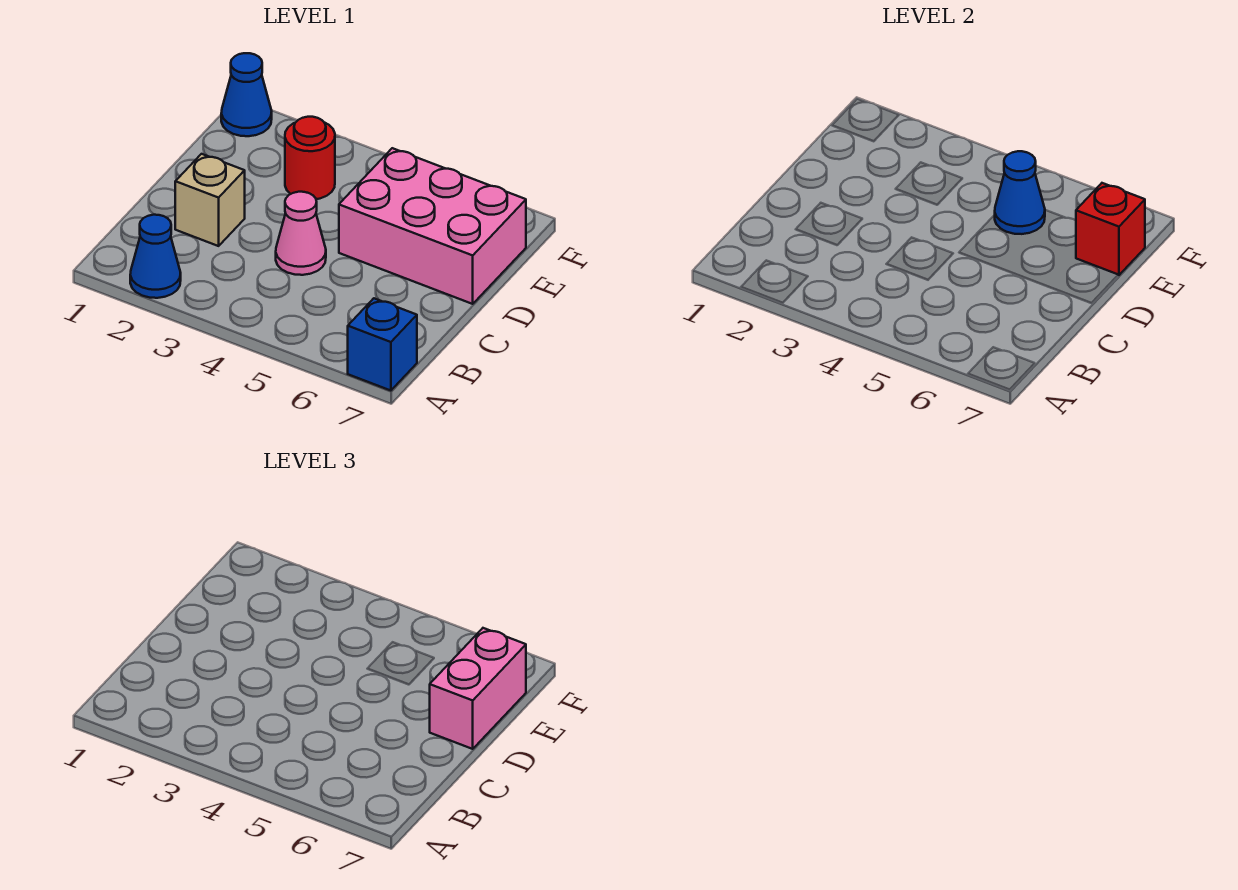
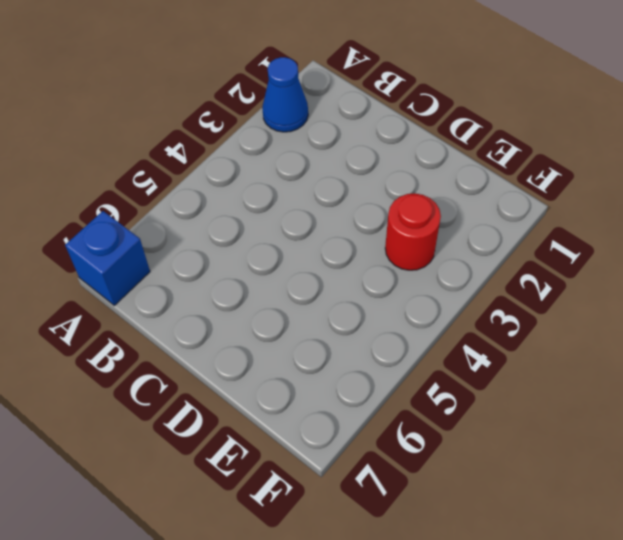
none -> tan brick C2 level 1
none -> pink cone C4 level 1

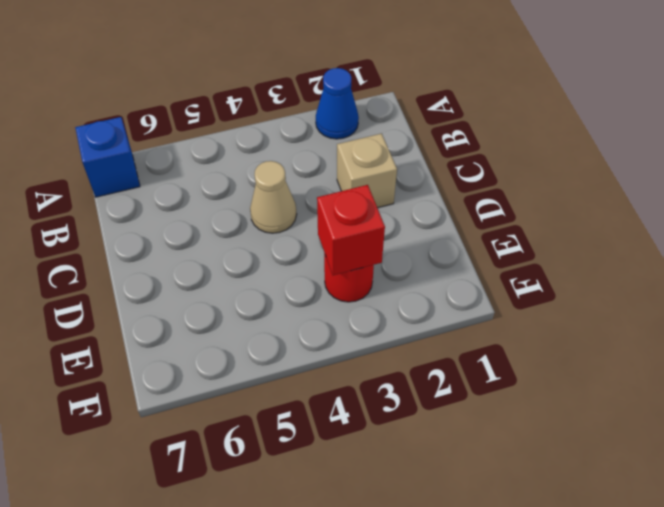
tan cone C4 level 1 -> pink cone C4 level 1
red brick E3 level 2 -> red brick E7 level 2
none -> pink brick D5:E7 level 1
none -> blue cone F1 level 1

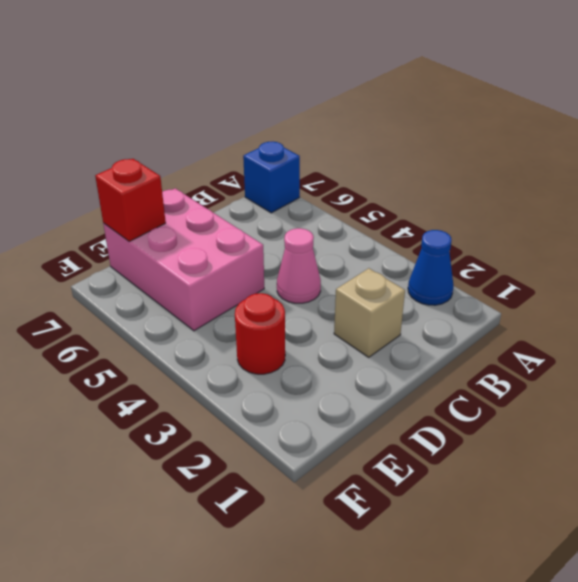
none -> blue cone F1 level 1
none -> blue cone E5 level 2

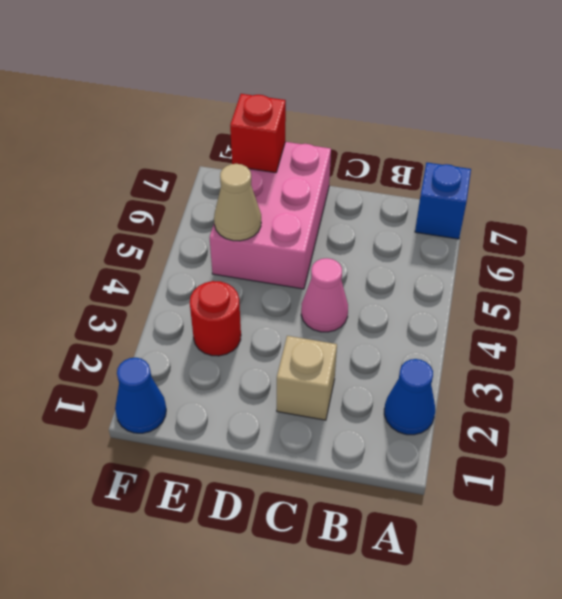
tan cone E5 level 2 -> blue cone E5 level 2
none -> pink brick D7:E7 level 3

